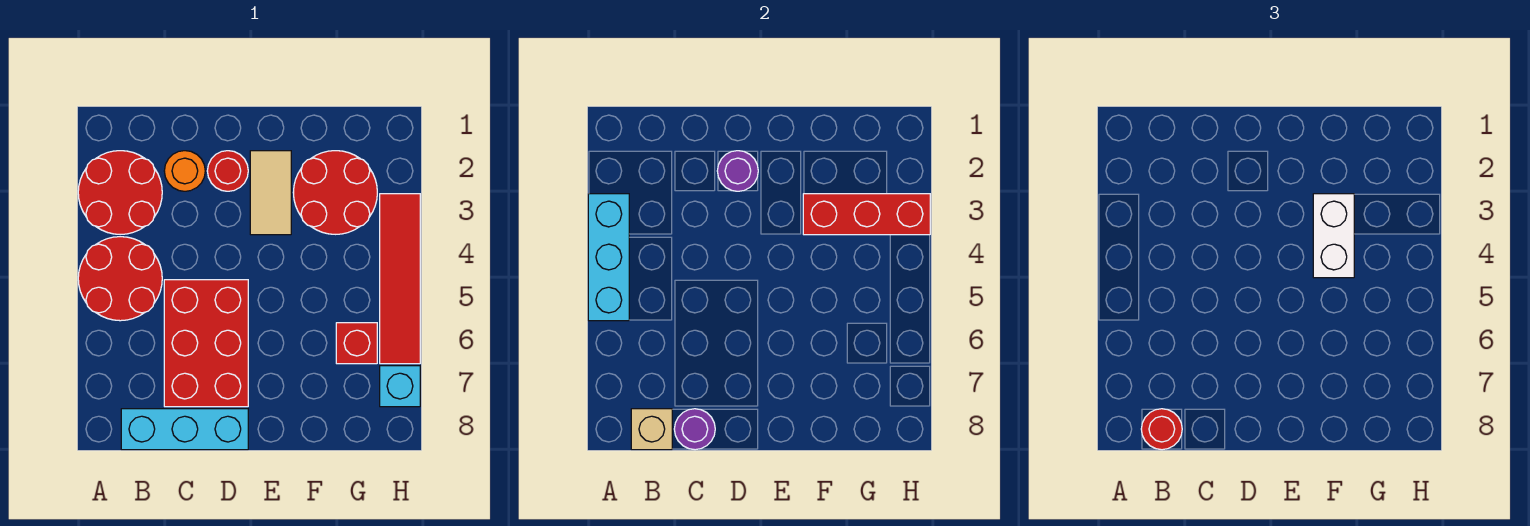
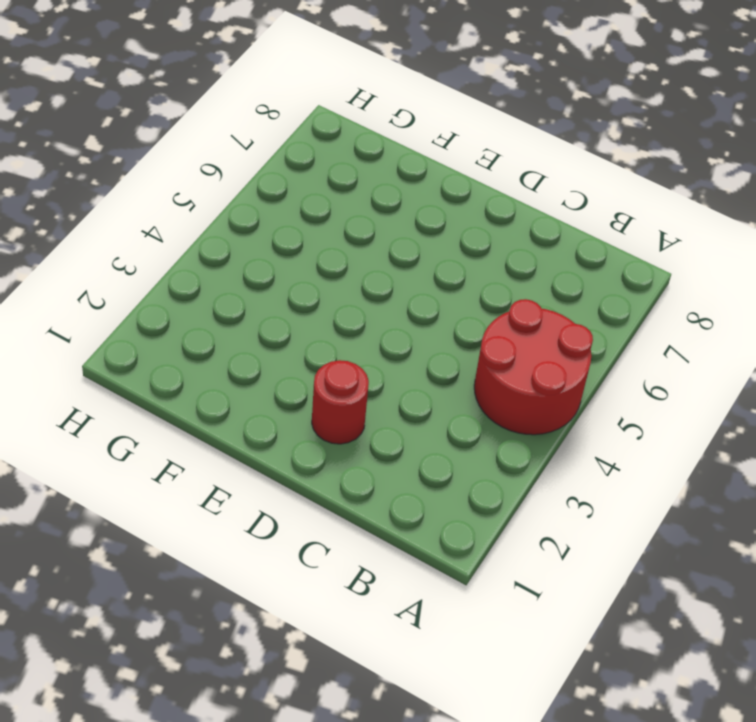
none -> red round brick A2:B3 level 1
none -> cyan brick B8:D8 level 1
none -> orange round brick C2 level 1

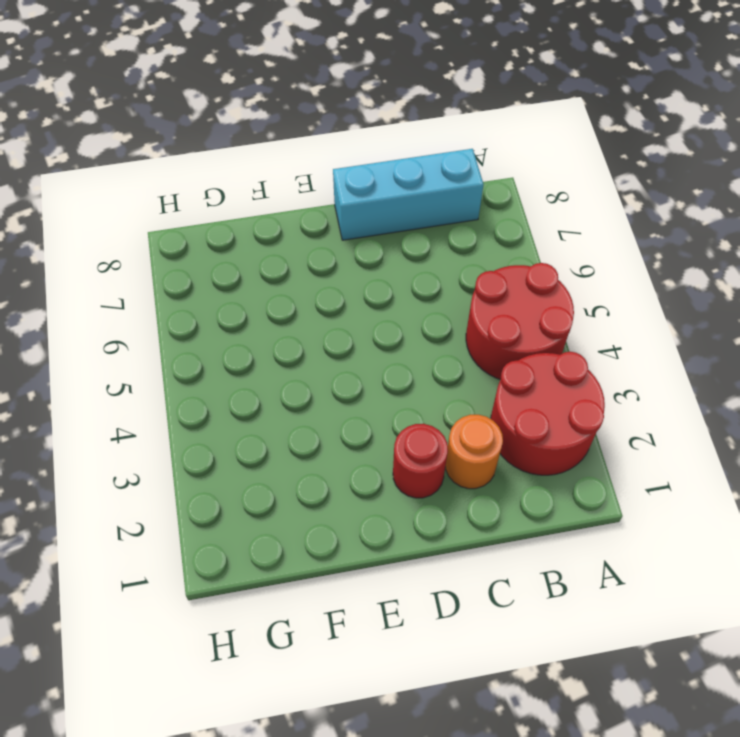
none -> red brick C5:D7 level 1
none -> tan tile E2:E3 level 1
none -> red round brick F2:G3 level 1

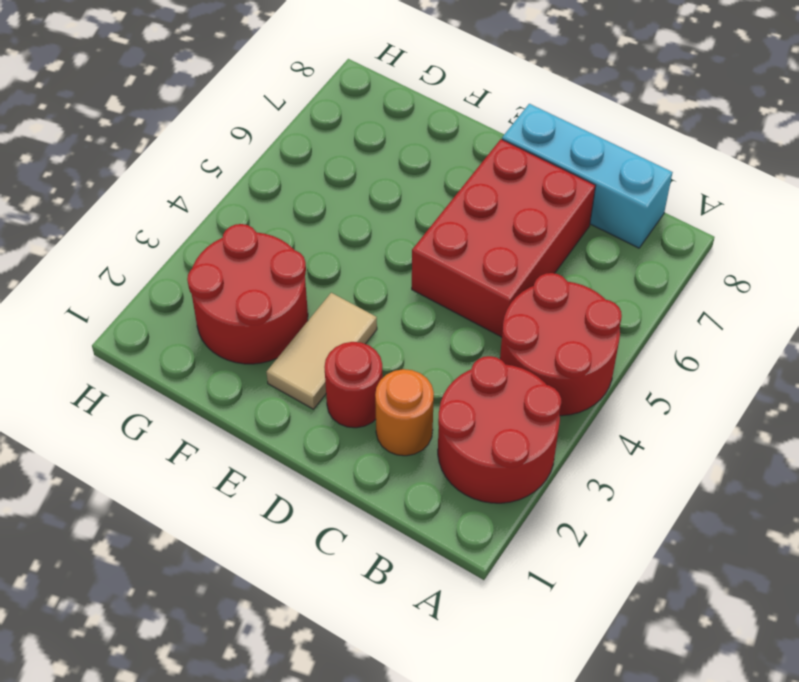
none -> red brick G6 level 1
none -> red tile H3:H6 level 1
none -> cyan brick H7 level 1

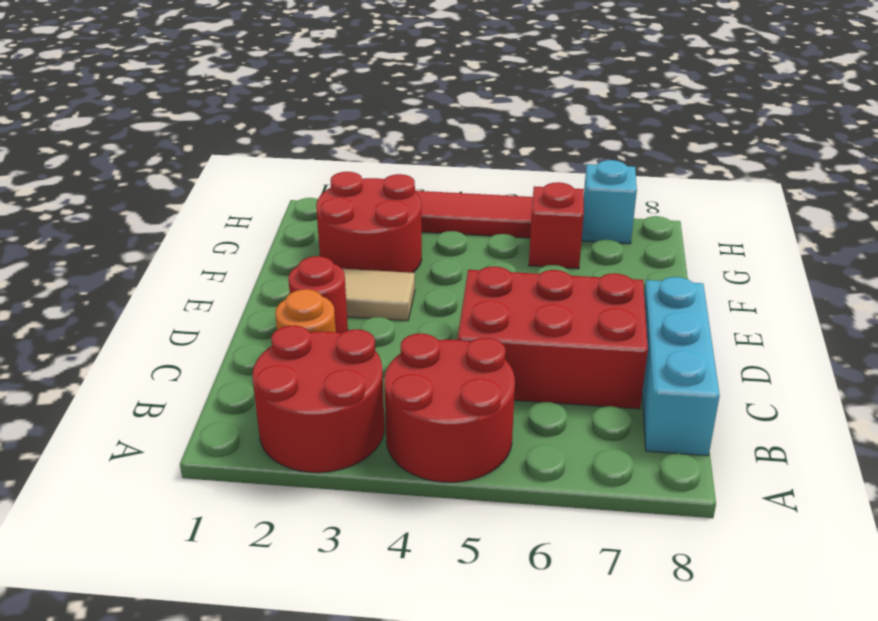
none -> cyan brick A3:A5 level 2
none -> tan brick B8 level 2
none -> purple round brick C8 level 2

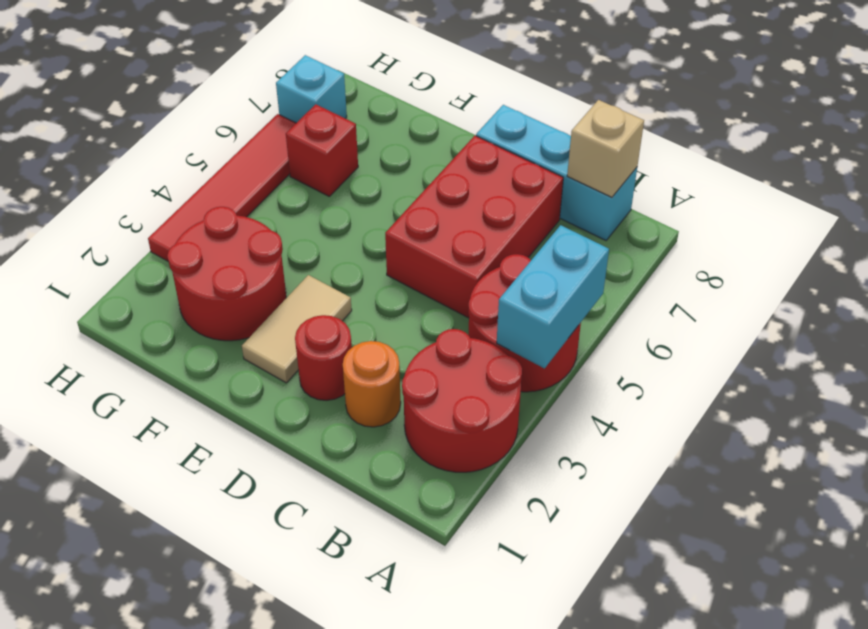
cyan brick A4:A5 level 2 -> cyan brick A3:A5 level 2
none -> purple round brick C8 level 2
none -> purple round brick D2 level 2
none -> red brick F3:H3 level 2

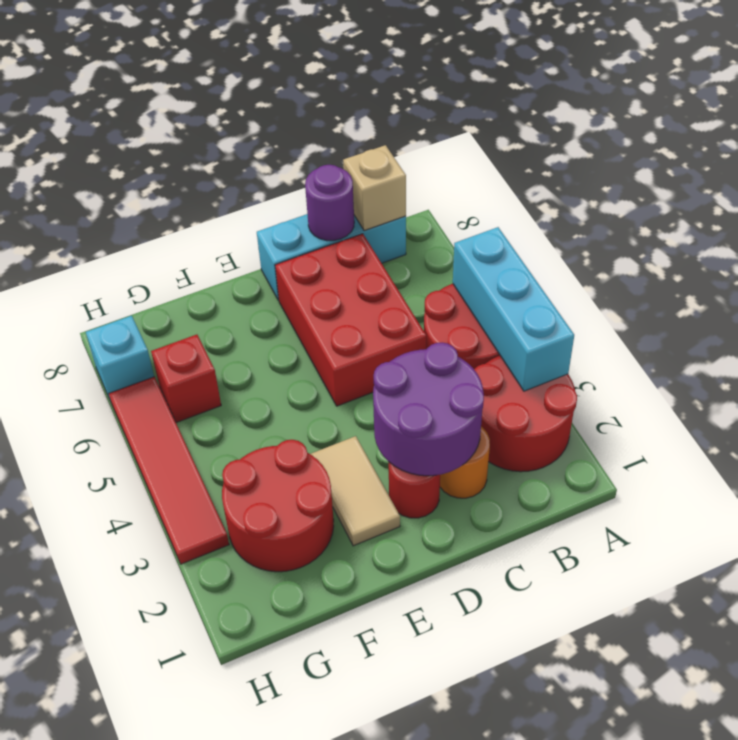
purple round brick C2:D3 level 2 -> purple round brick D2 level 2
none -> red brick F3:H3 level 2
none -> red round brick B8 level 3
none -> white brick F3:F4 level 3

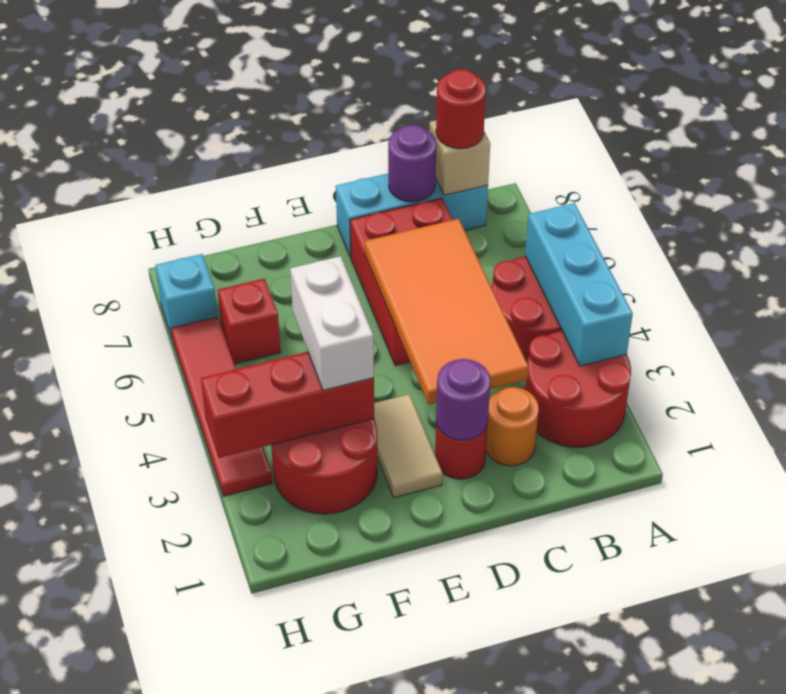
orange tile C3:D6 level 2 -> none

